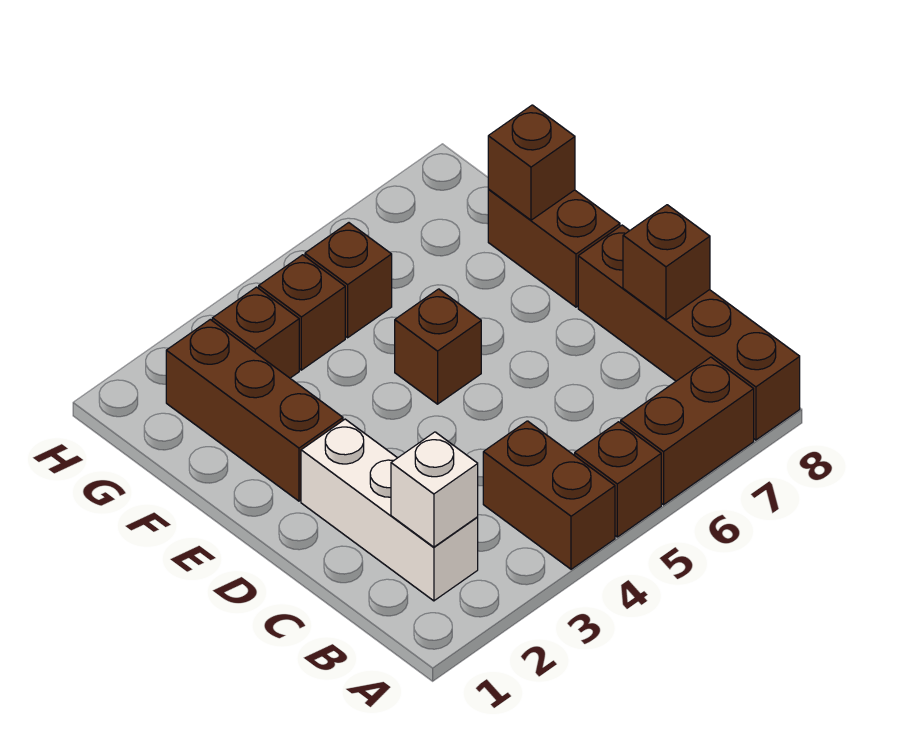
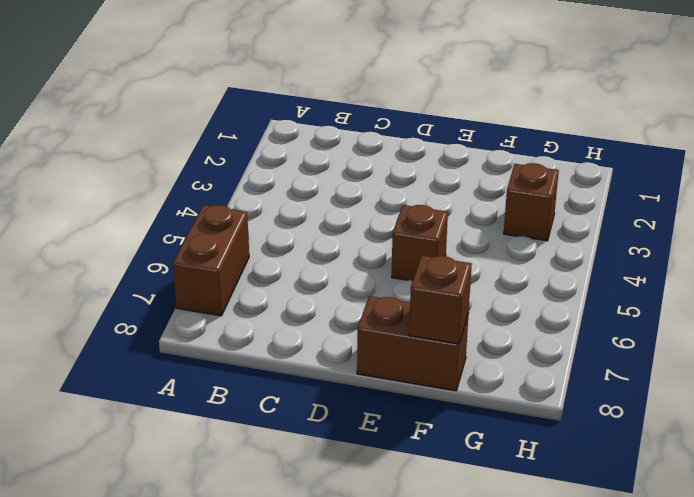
none -> brown brick A4:B4 level 1
none -> brown brick A5 level 1
none -> brown brick A8:D8 level 1

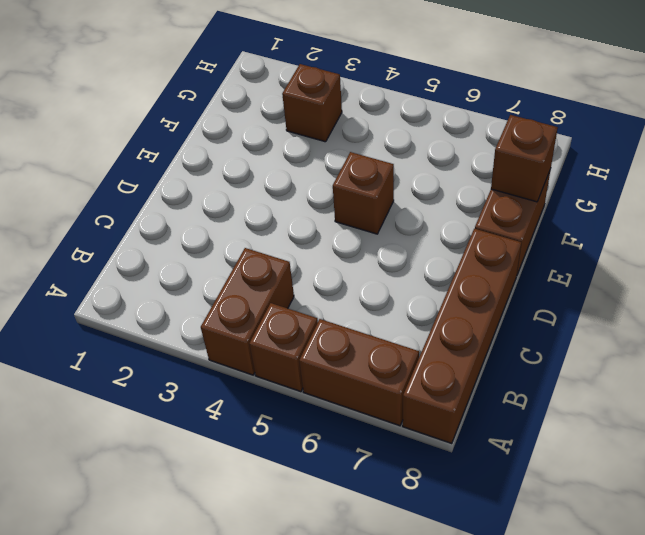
none -> white brick B2:D2 level 1
none -> brown brick E2:G2 level 1
none -> brown brick G4 level 1

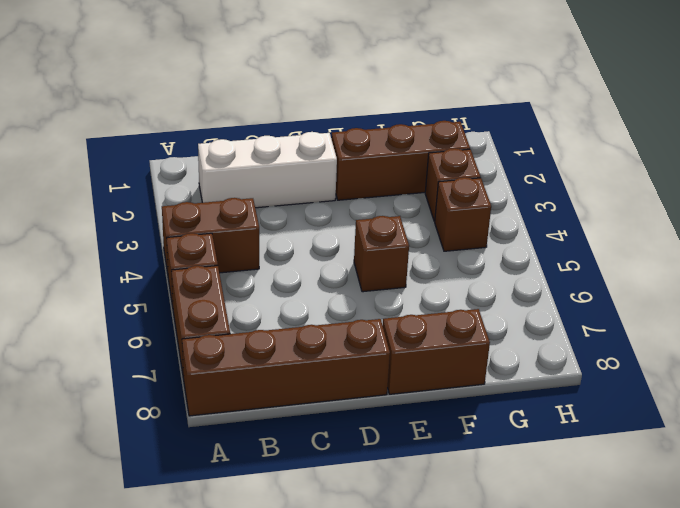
none -> brown brick G5 level 1
none -> white brick B2 level 2
none -> brown brick C8 level 2

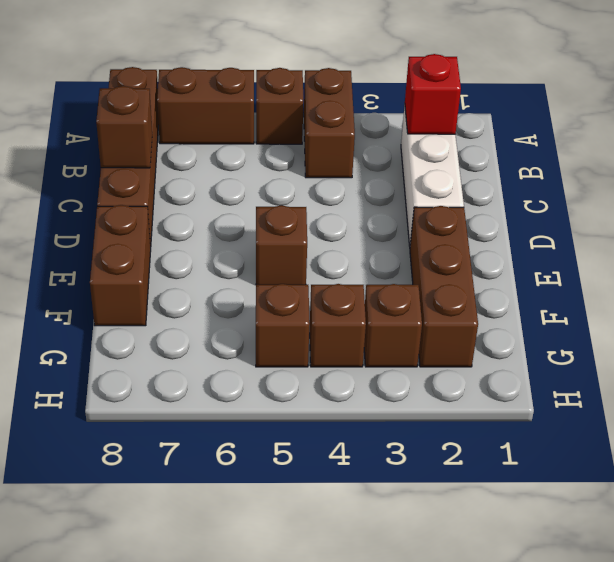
red brick B2 level 2 -> white brick B2 level 2
none -> brown brick F8 level 2

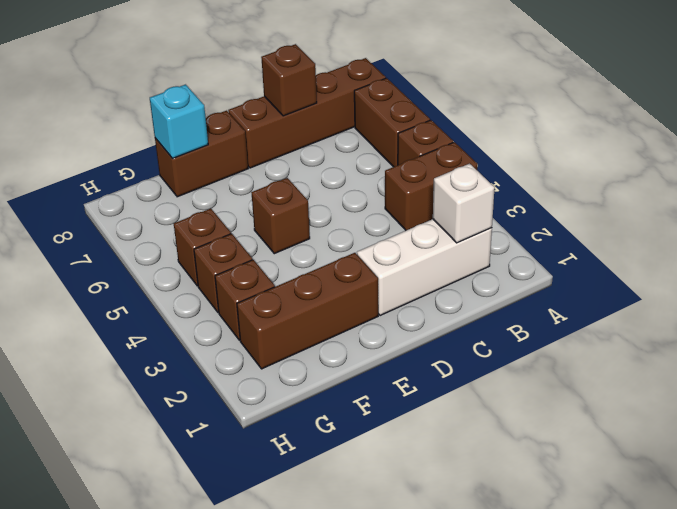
cyan brick F8 level 2 -> brown brick F8 level 2

